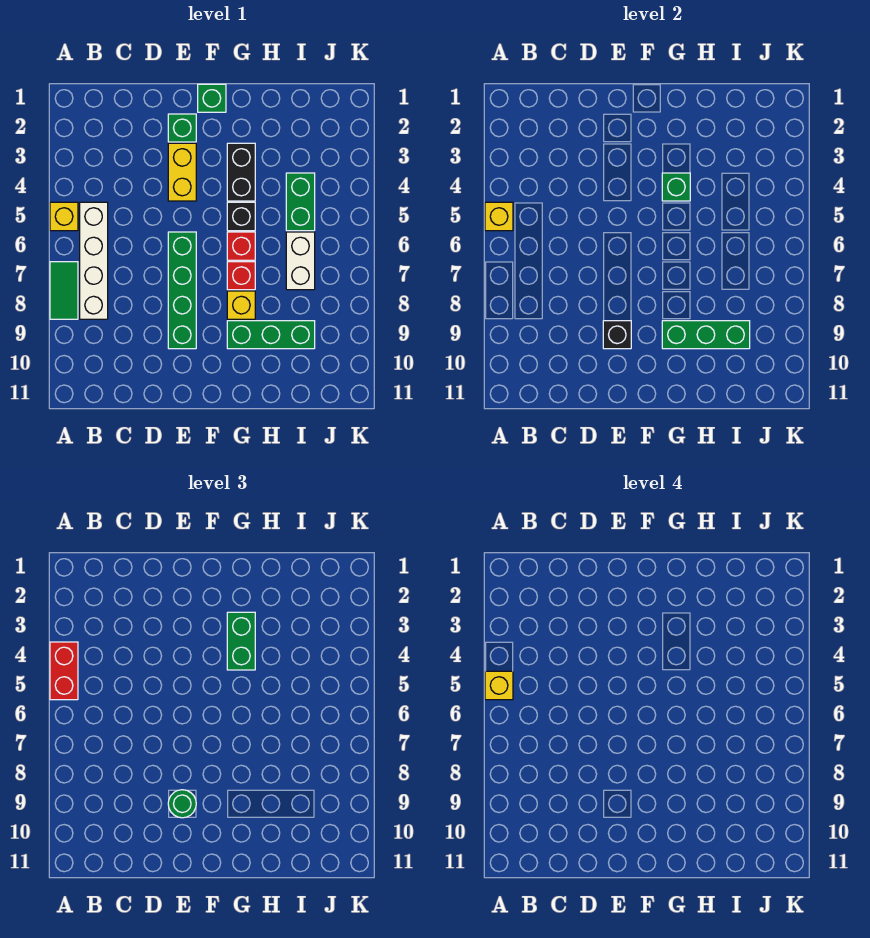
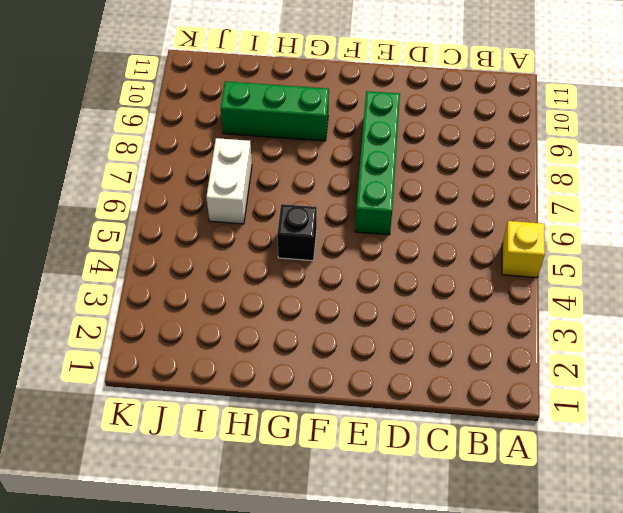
none -> green tile A7:A8 level 1
none -> white brick B5:B8 level 1
none -> green brick E2 level 1

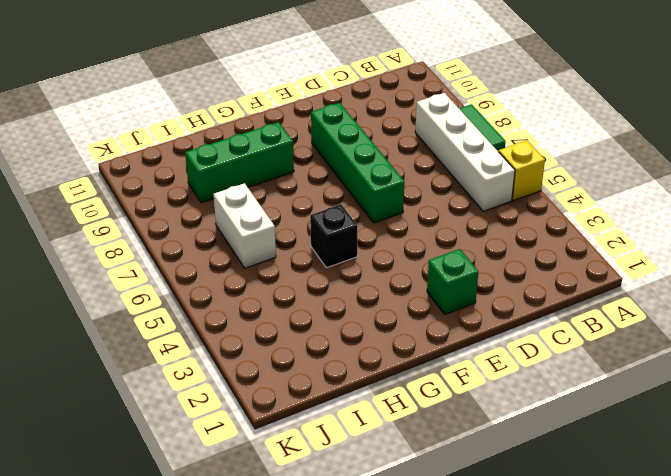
none -> yellow brick E3:E4 level 1
none -> green brick F1 level 1
none -> black brick G3:G4 level 1

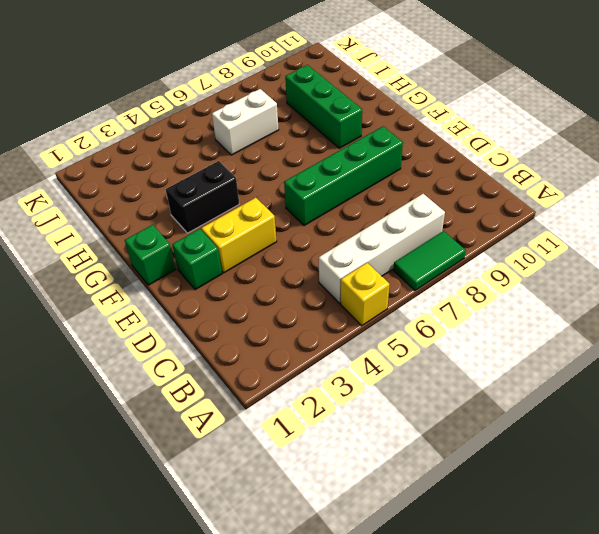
none -> black brick G5 level 1
none -> red brick G6 level 1
none -> red brick G7 level 1

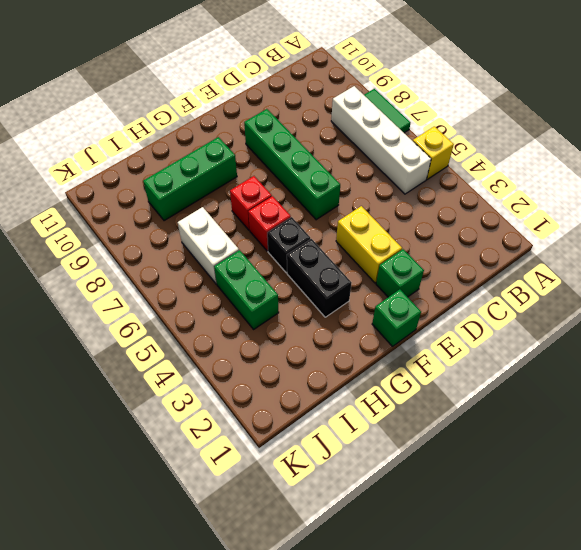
none -> yellow brick G8 level 1
none -> yellow brick A5 level 2
none -> black brick E9 level 2

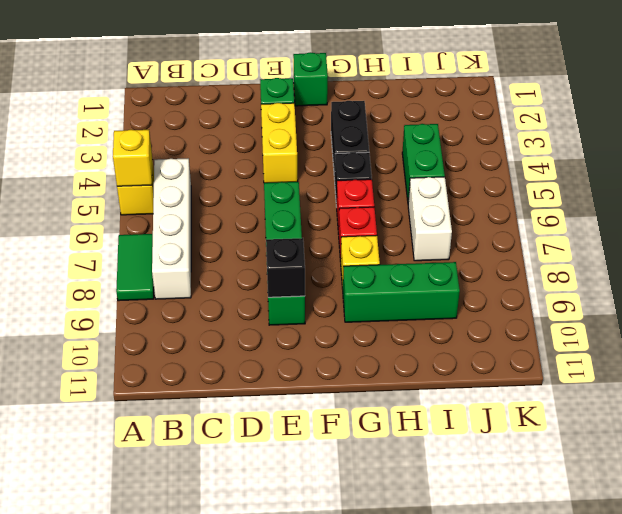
none -> green brick G4 level 2
none -> green brick G9:I9 level 2
none -> red brick A4:A5 level 3

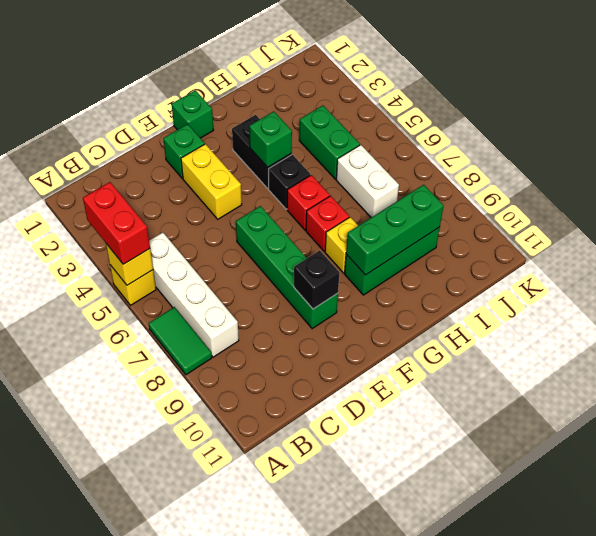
none -> green round brick E9 level 3
none -> green brick G3:G4 level 3
none -> yellow brick A5 level 4

